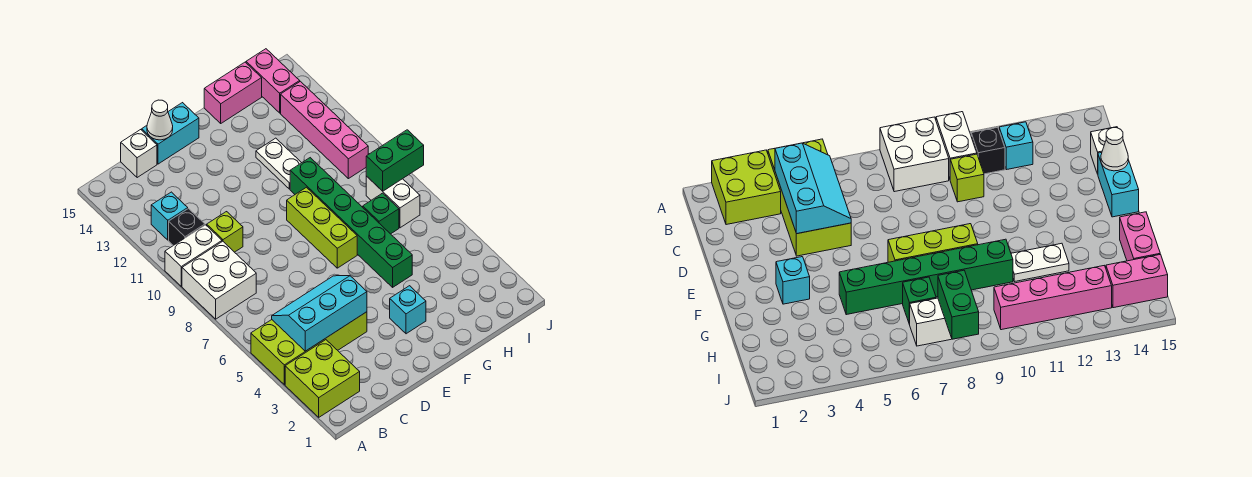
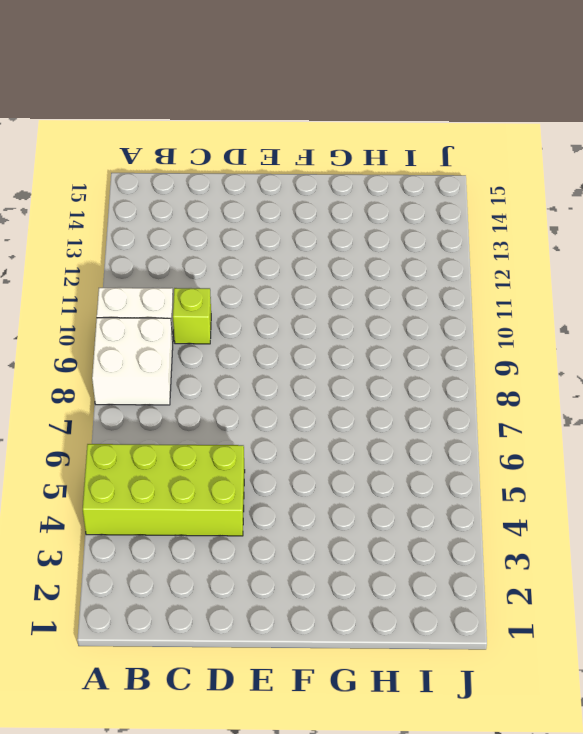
none -> lime brick A2:B3 level 1
none -> black brick B11 level 1
none -> cyan brick B12 level 1

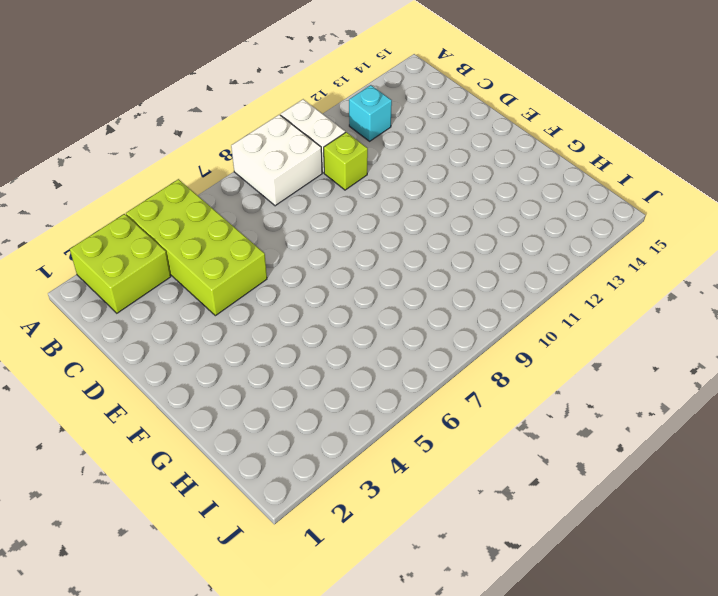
none -> black brick B11 level 1
none -> white brick C15 level 1
none -> cyan brick D15:E15 level 1

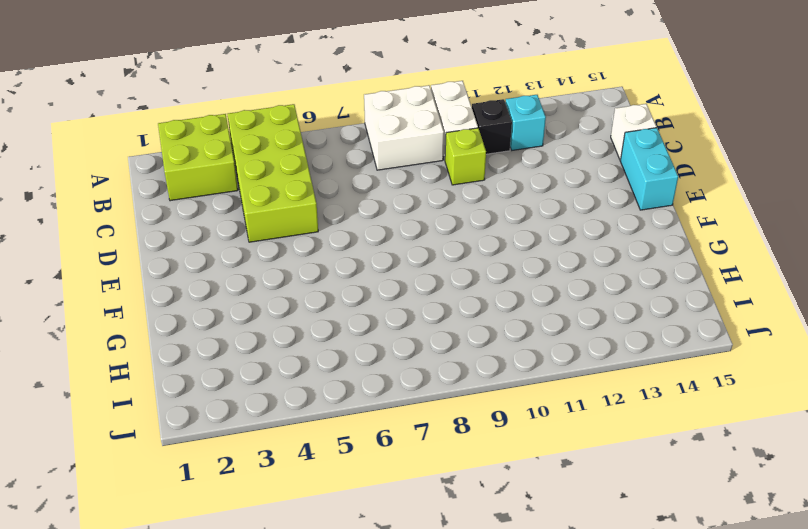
none -> cyan brick F3 level 1
none -> lime brick F7:F9 level 1
none -> green brick G5:G10 level 1

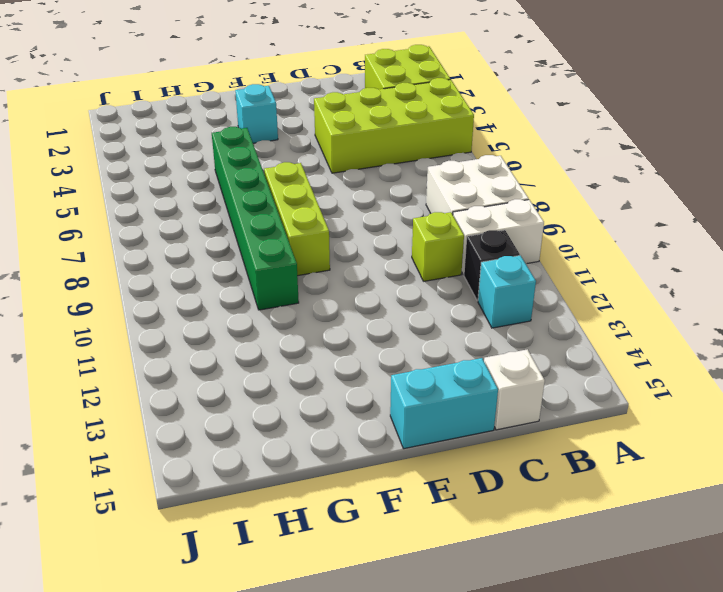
none -> white plate G11:G12 level 1
none -> pink brick G15:H15 level 1
none -> green brick H7 level 1

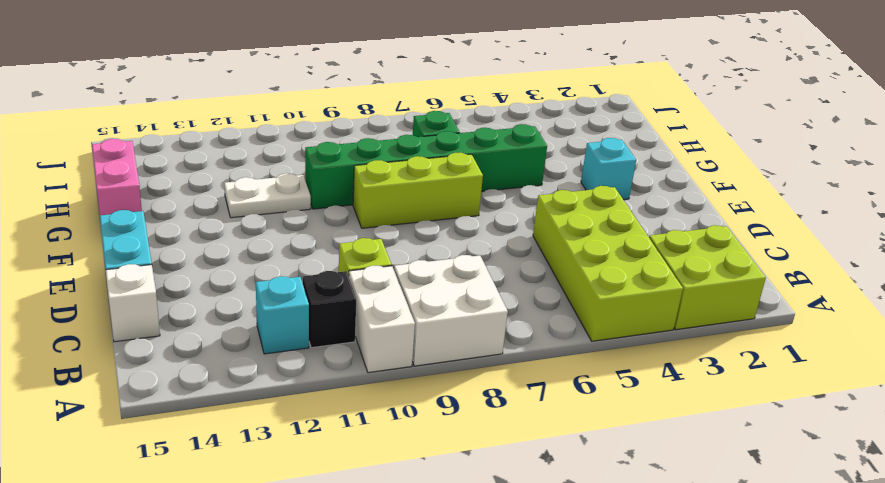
none -> white brick I7:I8 level 1
none -> pink brick I10:I13 level 1
none -> pink brick I14:I15 level 1

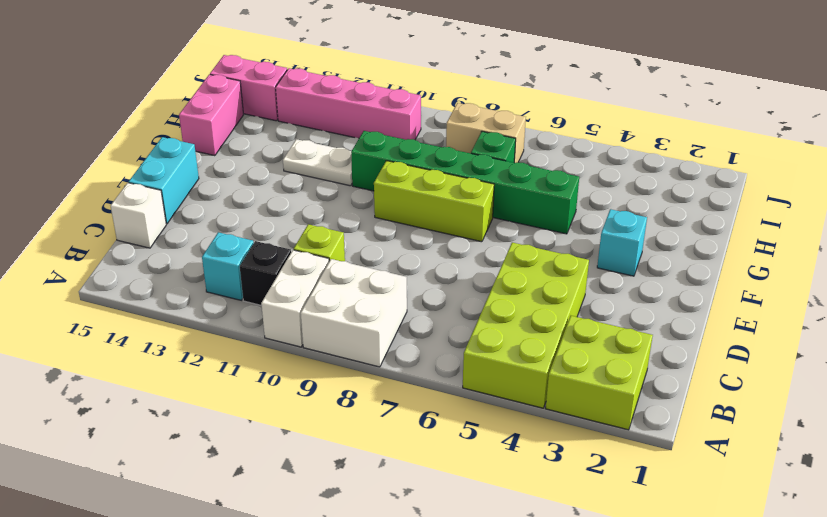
tan brick I7:I8 level 1 -> white brick I7:I8 level 1
none -> cyan slope B4:D5 level 2 top 4
none -> white cone D15 level 2
none -> green brick I8:J8 level 2

